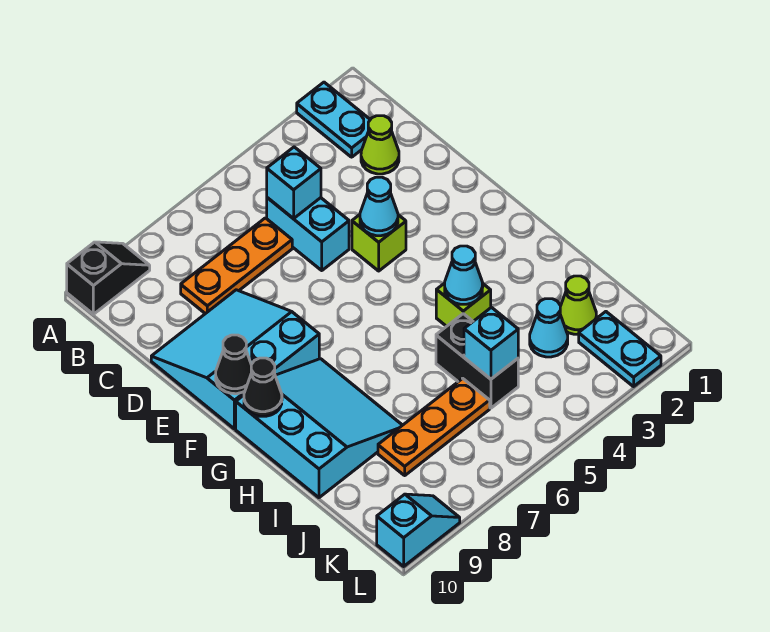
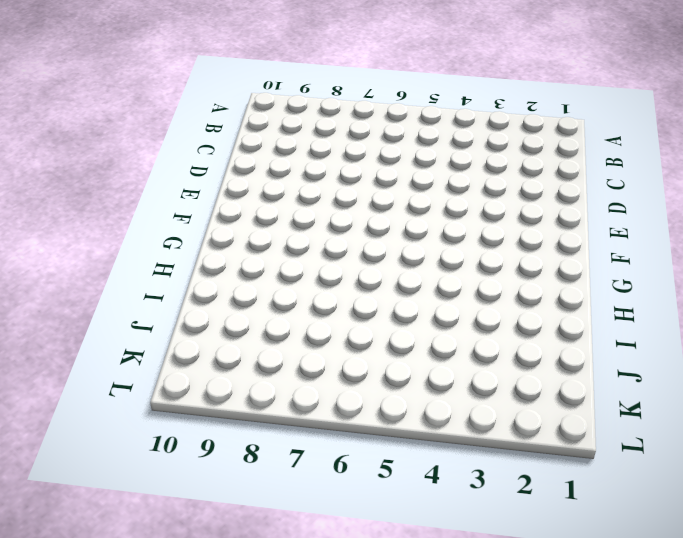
none -> cyan plate A2:B2 level 1
none -> black slope A9:A10 level 1 top 10
none -> lime cone C2 level 1

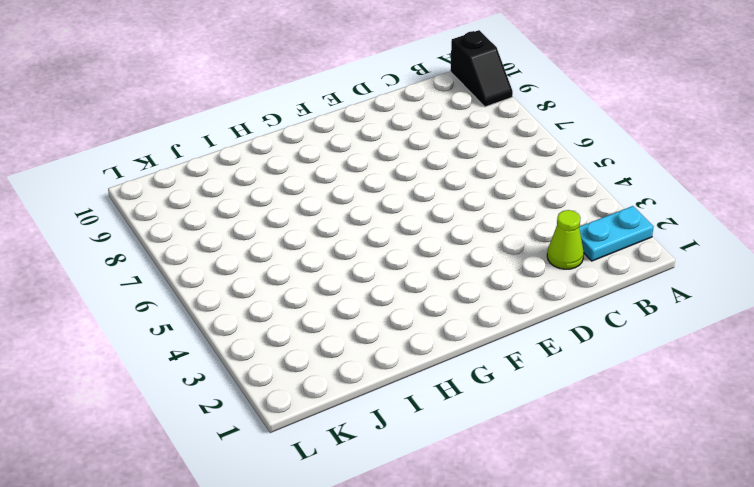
none -> cyan brick C5:D5 level 1
none -> orange plate C6:C8 level 1
none -> cyan slope D8:F10 level 1 top F

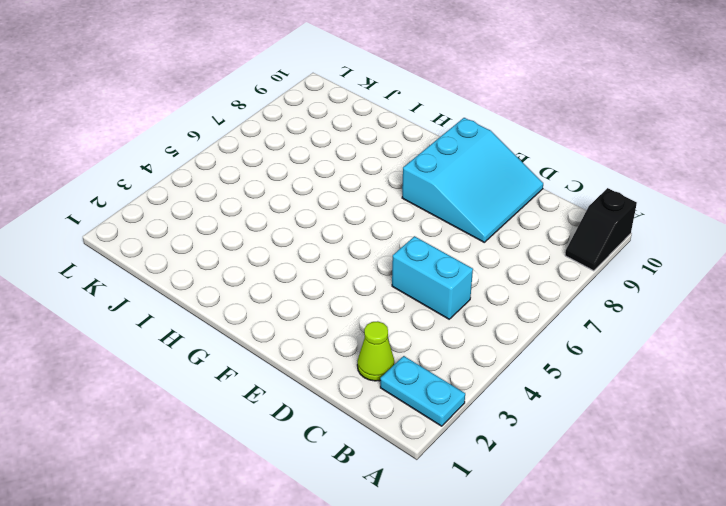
none -> orange plate C6:C8 level 1
none -> lime brick E4 level 1
none -> cyan slope G8:I10 level 1 top 10

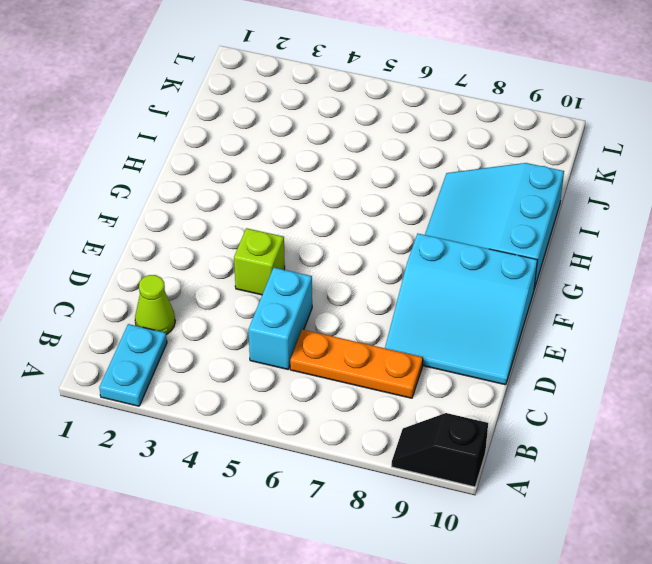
none -> lime brick H4 level 1
none -> black brick I5:J5 level 1
none -> lime cone J2 level 1

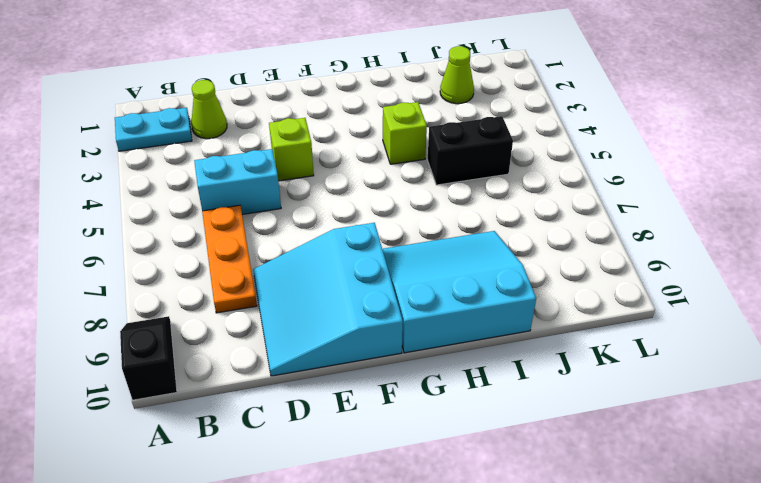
none -> cyan cone J3 level 1
none -> orange plate J6:J8 level 1
none -> cyan plate K2:L2 level 1

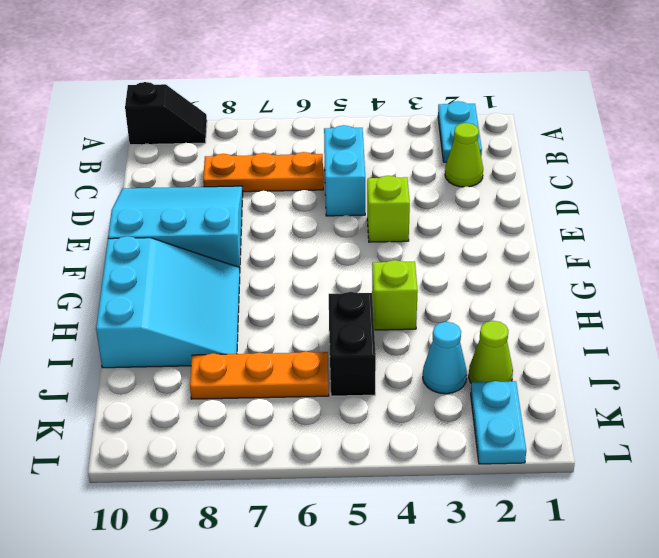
none -> cyan slope L9:L10 level 1 top 10
none -> cyan brick C5 level 2
none -> cyan cone E4 level 2

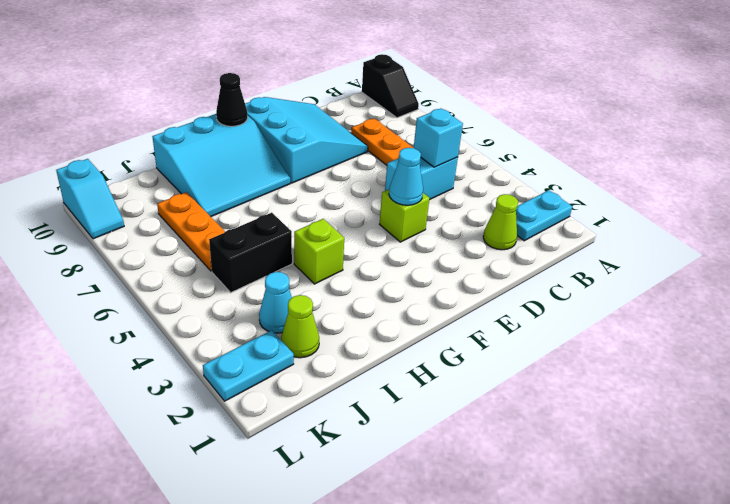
none -> black cone F10 level 2
none -> cyan cone H4 level 2
none -> cyan brick J5 level 2

